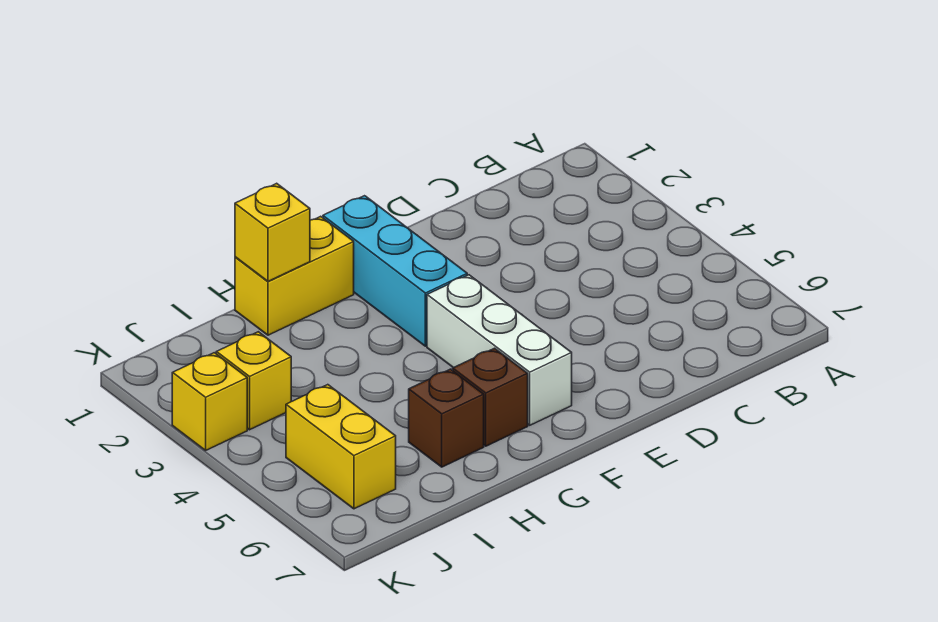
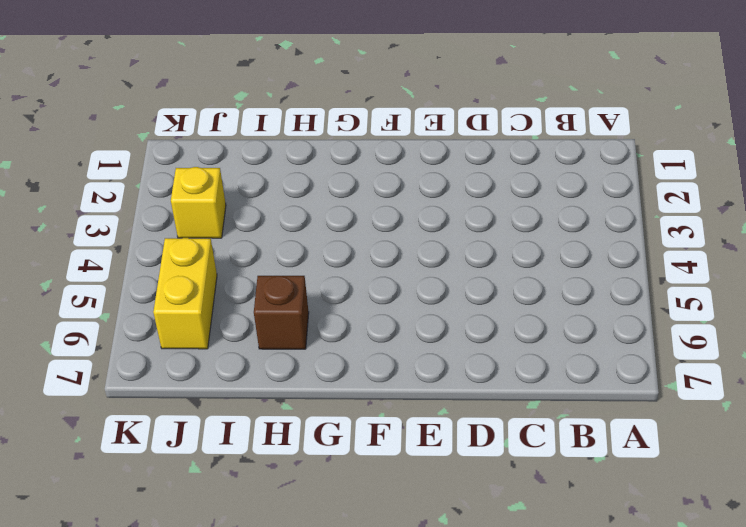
none -> cyan brick F1:F3 level 1
none -> white brick F4:F6 level 1

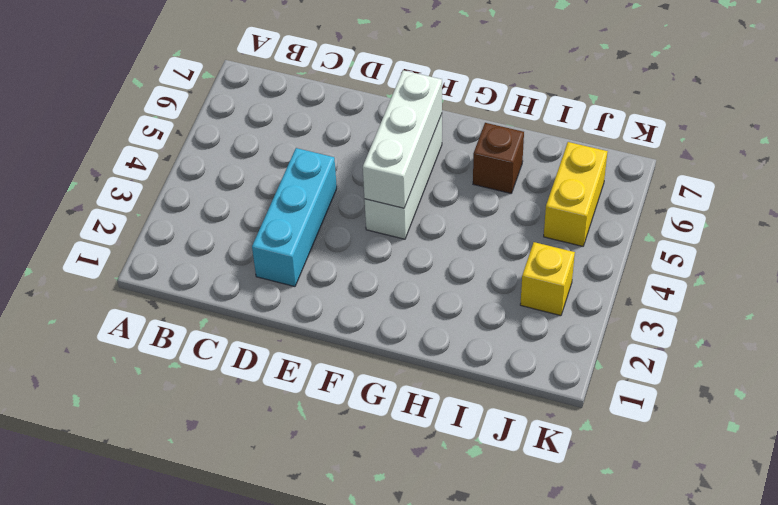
cyan brick D2:D4 level 1 -> cyan brick F1:F3 level 1
white brick F4:F6 level 2 -> none
none -> yellow brick G1:H1 level 1
none -> brown brick G6 level 1

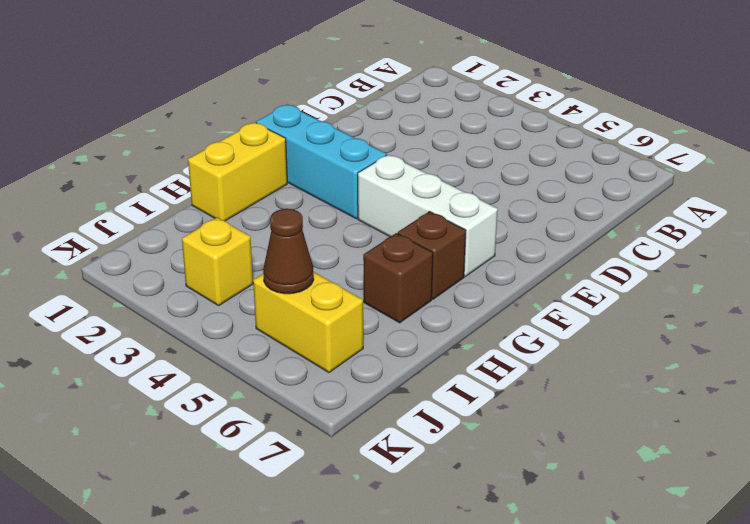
brown cone J5 level 2 -> none
none -> yellow brick K3 level 1
none -> yellow brick H1 level 2

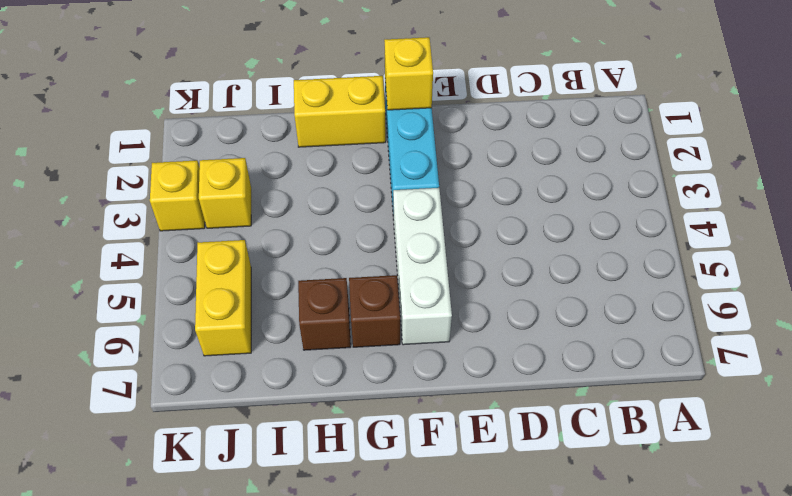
yellow brick F1 level 2 -> yellow brick H1 level 2

